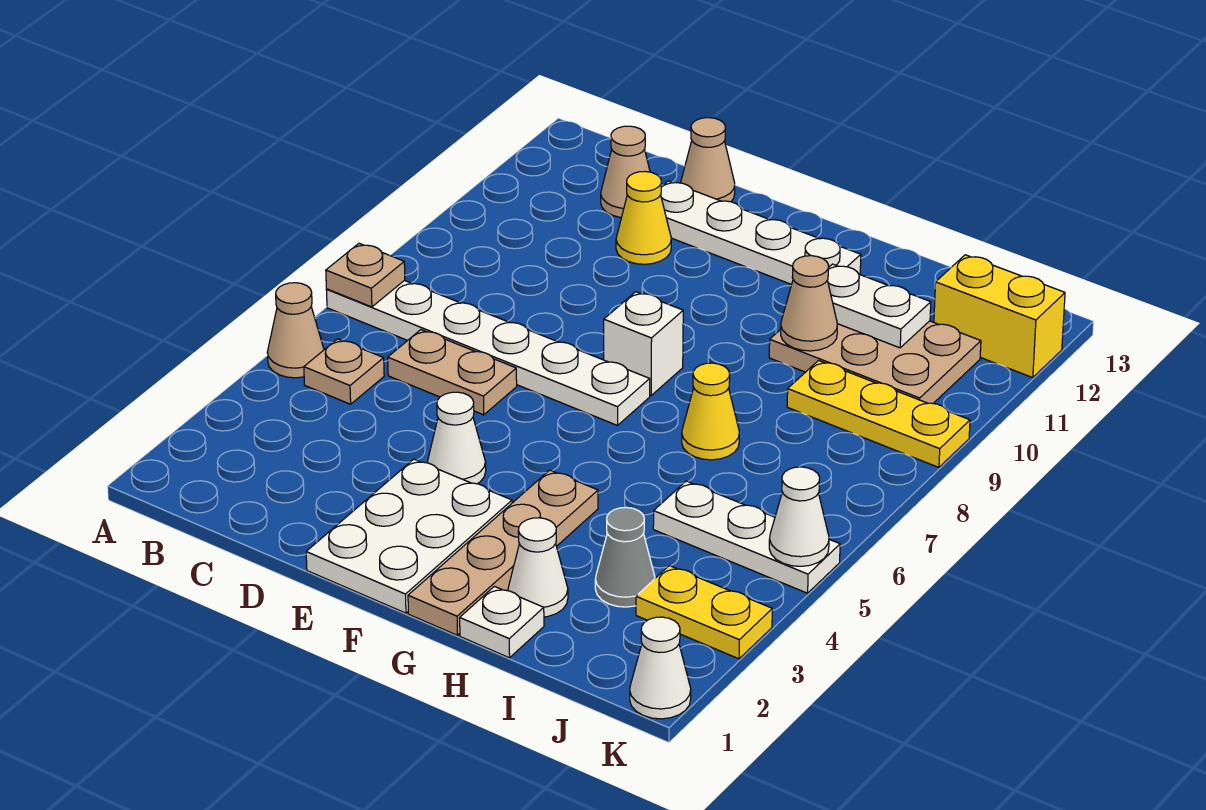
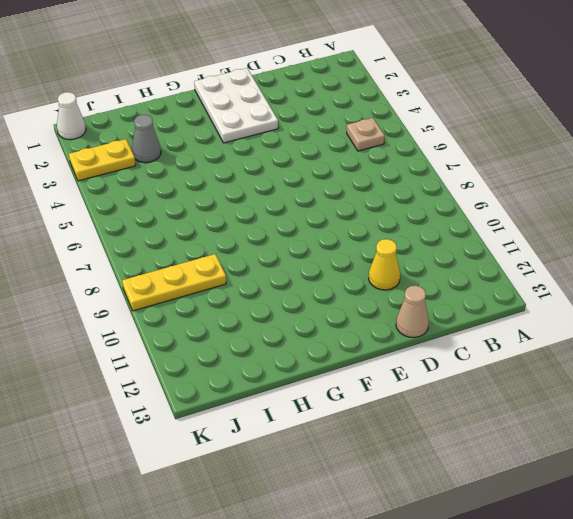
none -> tan cone A5 level 1
none -> white plate A7:F7 level 1
none -> tan plate C6:D6 level 1

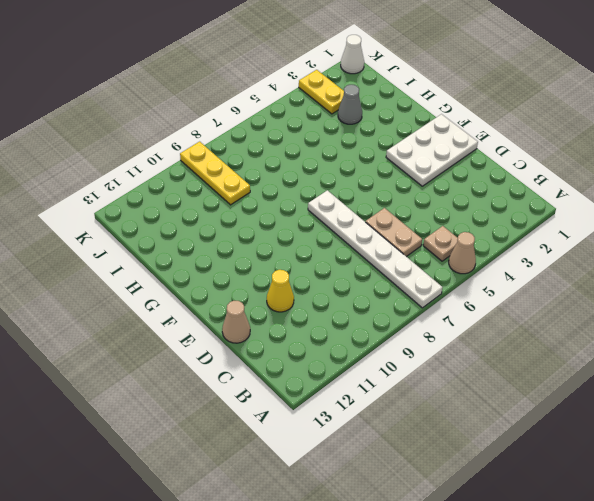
none -> tan cone C12 level 1
none -> white plate D12:G12 level 1
none -> white cone E4 level 1

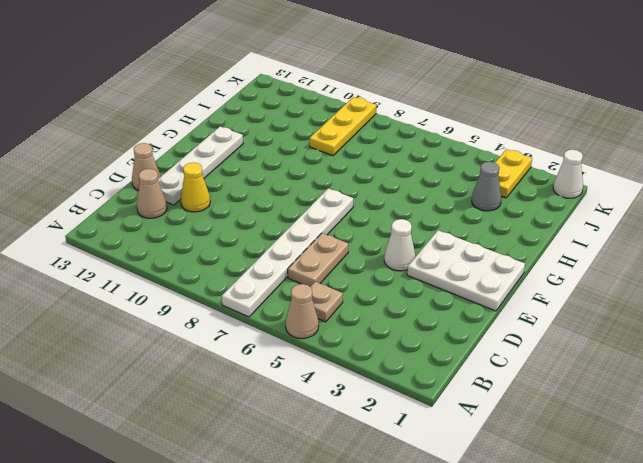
none -> white brick F8 level 1
none -> tan plate G1:G4 level 1
none -> white plate H1 level 1

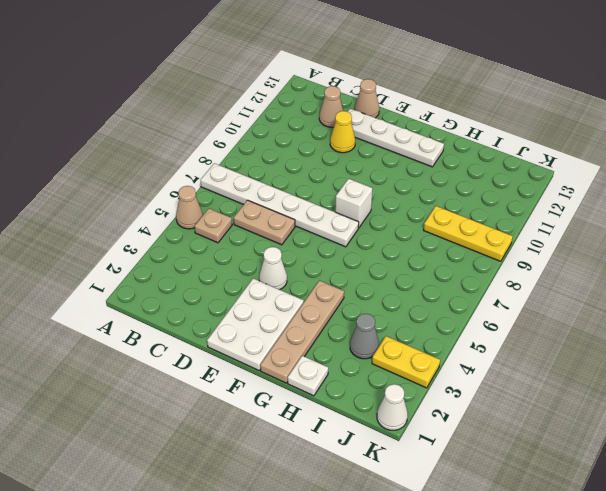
none -> white cone H2 level 1
none -> yellow cone H7 level 1
none -> tan plate H10:J11 level 1

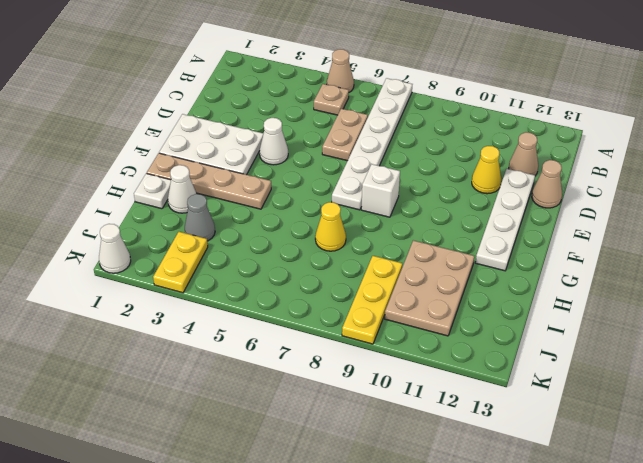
none -> white plate I5:K5 level 1
none -> yellow brick J12:K12 level 1
none -> tan plate A7 level 2

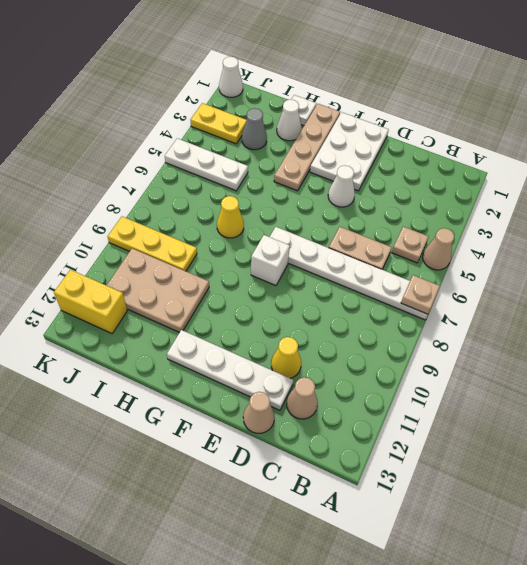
none -> tan cone H10 level 2
none -> white plate H11:I11 level 2
none -> white cone K5 level 2

